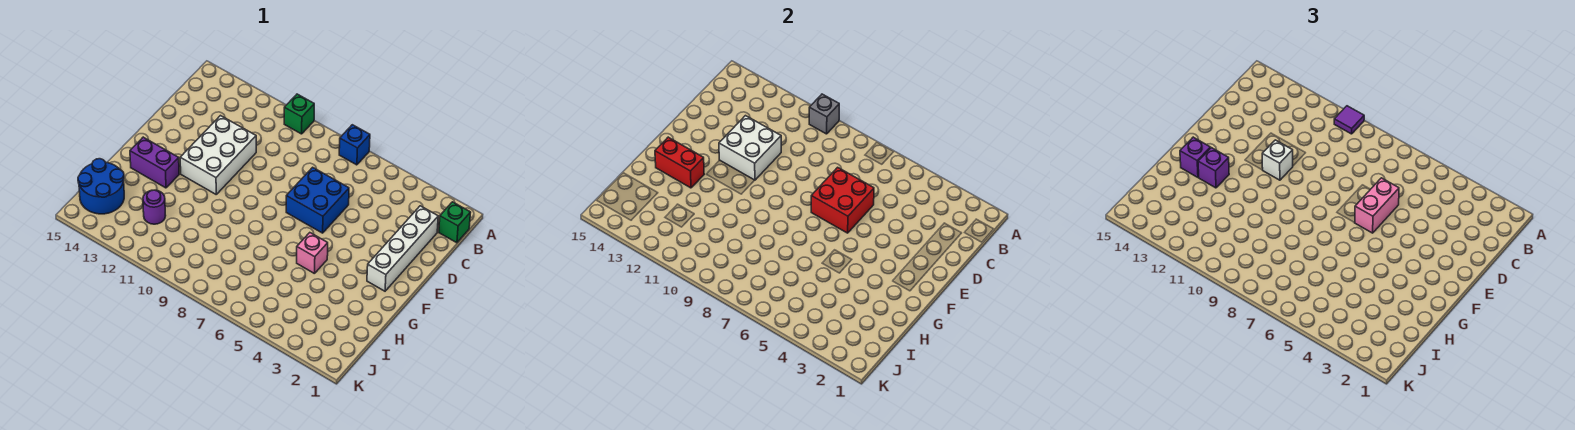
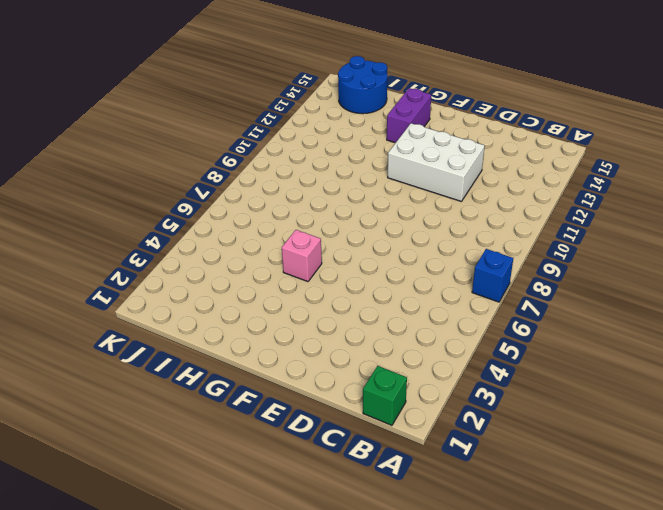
none -> green brick A10 level 1
none -> white brick C2:F2 level 1
none -> blue brick D6:E7 level 1

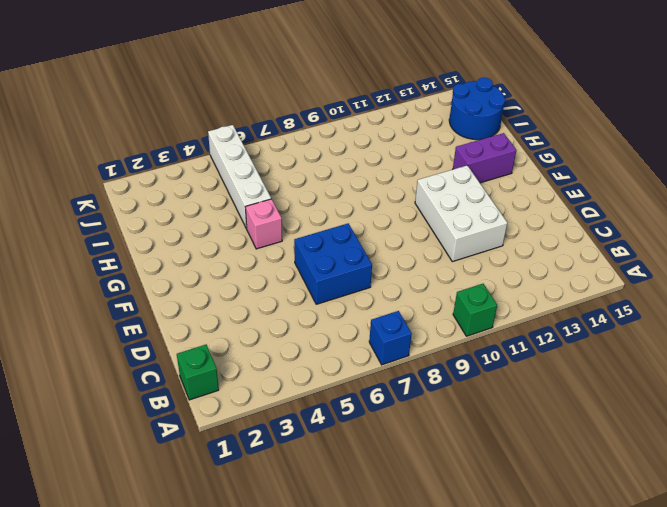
white brick H5:K5 level 1 -> white brick C2:F2 level 1
none -> purple round brick I12 level 1
none -> grey brick A10 level 2
none -> red brick D6:E7 level 2

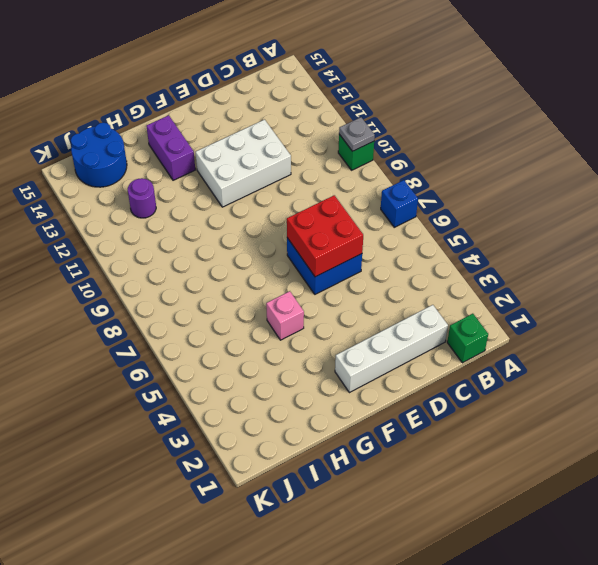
grey plate A10 level 2 -> grey brick A10 level 2
none -> white brick D11:E12 level 2
none -> red brick G13:G14 level 2
none -> purple tile A10 level 3

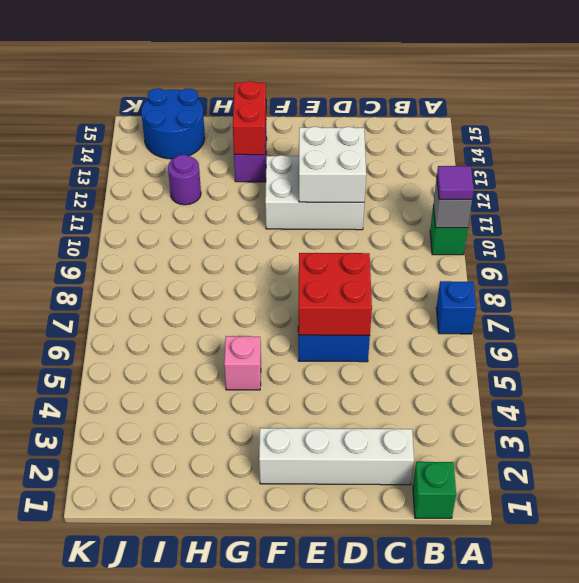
none -> pink brick D6:E6 level 3
none -> white brick E11 level 3
none -> purple brick G13 level 3

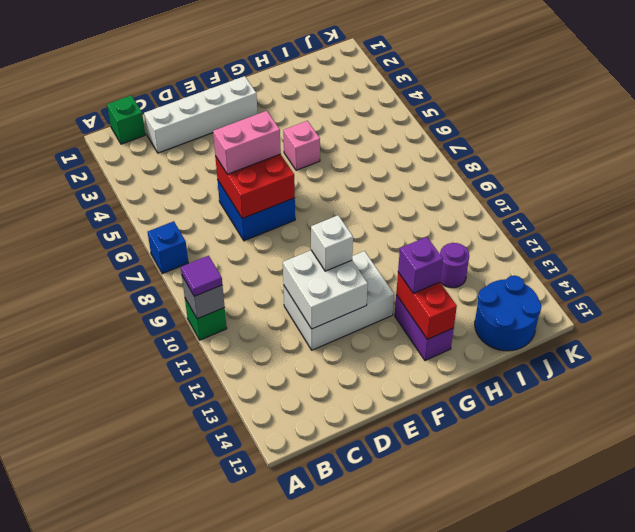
none -> purple brick G14 level 3

